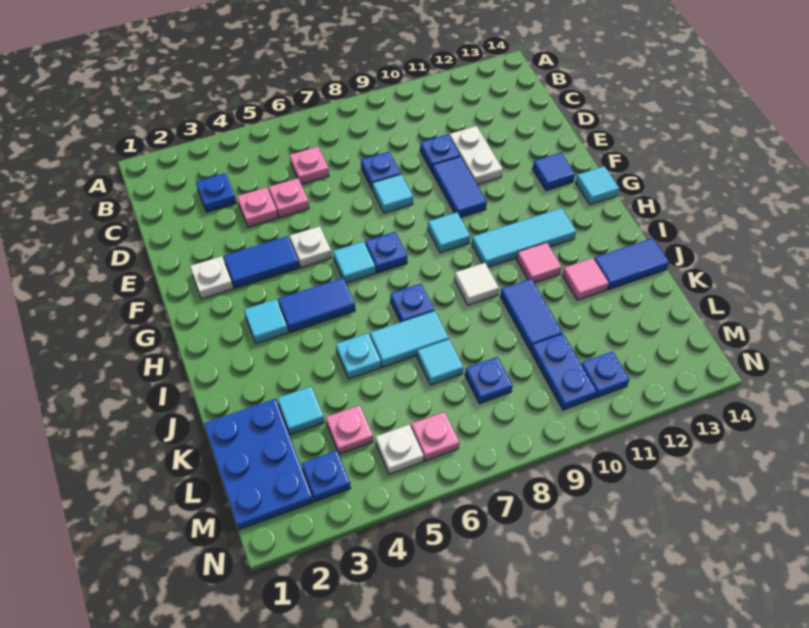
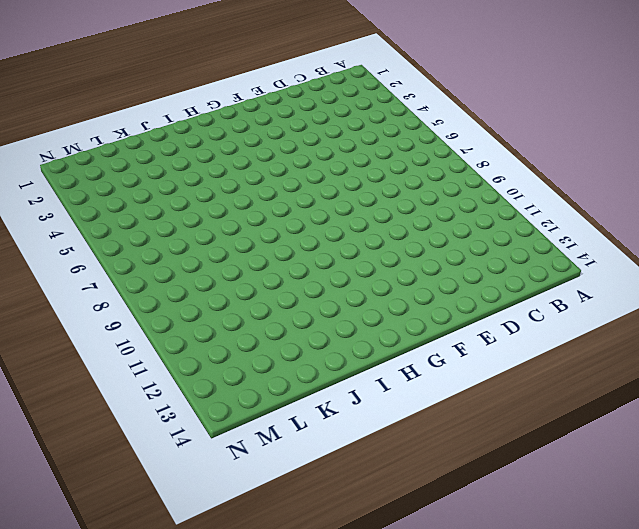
none -> blue plate C3 level 1
none -> pink plate C6 level 1
none -> pink plate D4 level 1
none -> pink plate D5 level 1

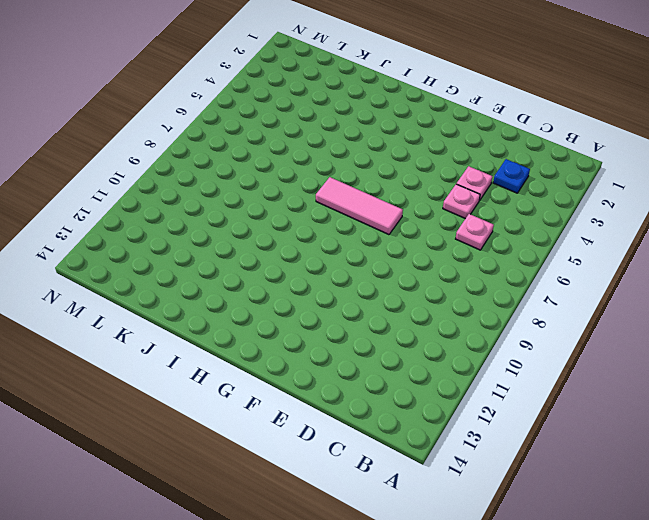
pink tile F7:H7 level 1 -> blue plate G7 level 1
none -> blue plate D8 level 1
none -> blue plate D10 level 1
none -> white plate D11:E11 level 1
none -> cyan tile E8 level 1

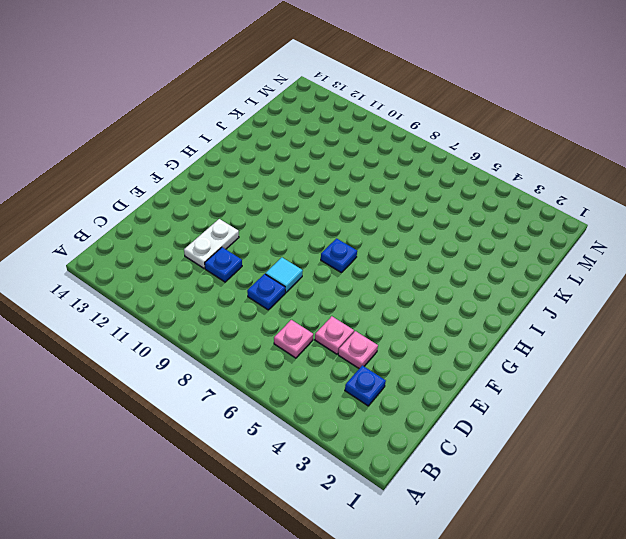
none -> blue tile E10:F10 level 1
none -> white plate F2 level 1
none -> blue tile F3:F4 level 1
none -> white plate F5 level 1

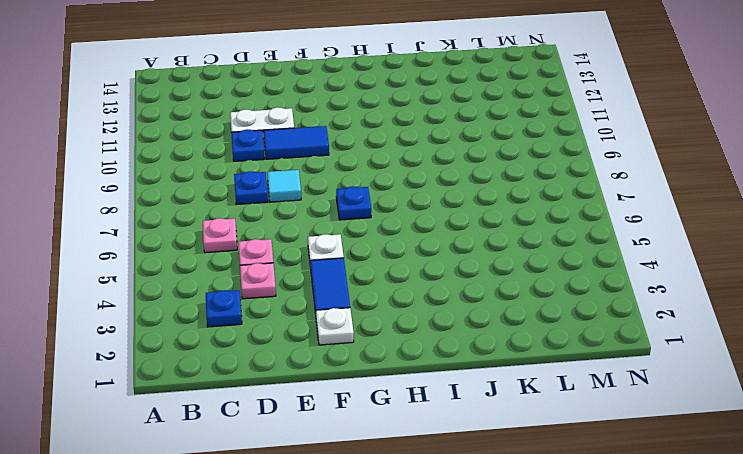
none -> blue tile F13 level 1
none -> cyan tile G6 level 1
none -> cyan tile G9 level 1
none -> cyan tile G14 level 1

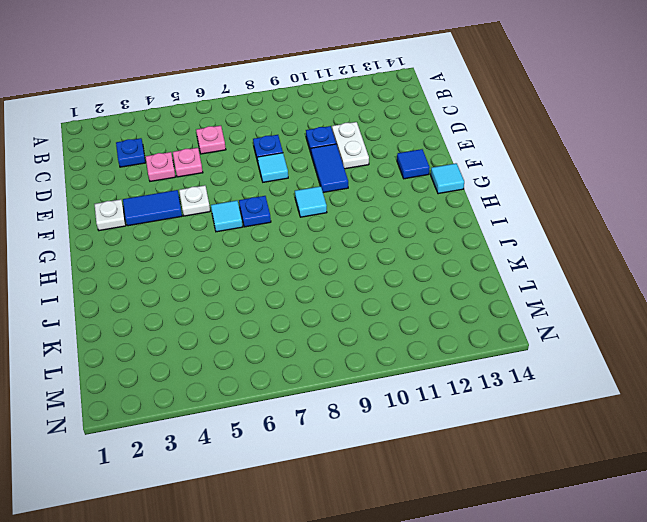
none -> cyan tile H3 level 1
none -> blue tile H4:H5 level 1
none -> cyan tile H10:H12 level 1
none -> blue plate I7 level 1

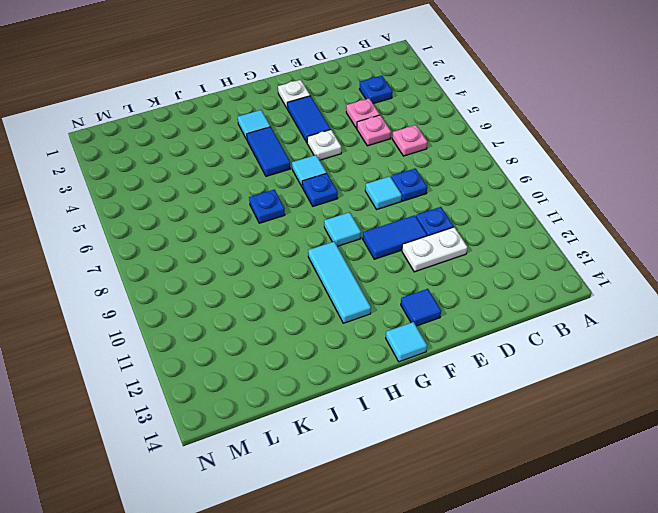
none -> white tile I9 level 1
none -> pink tile I11 level 1
none -> cyan plate J5 level 1
none -> cyan tile J6:J7 level 1

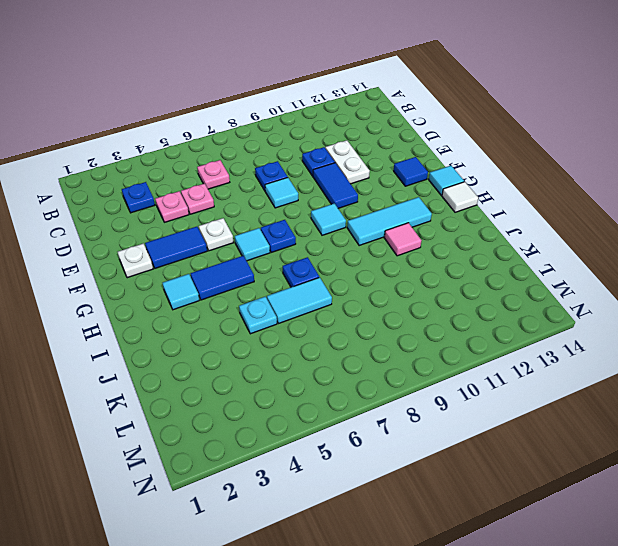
white tile H14 level 1 -> white tile I9 level 1
none -> blue tile J10:K10 level 1
none -> pink tile J12 level 1
none -> blue tile J13:J14 level 1
none -> blue plate K1:M2 level 1

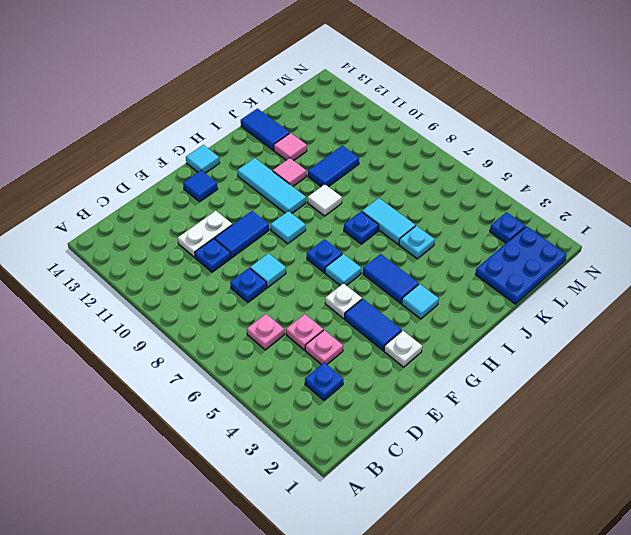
none -> cyan tile K3 level 1
none -> cyan tile K7 level 1
none -> pink plate L4 level 1
none -> blue plate L8 level 1

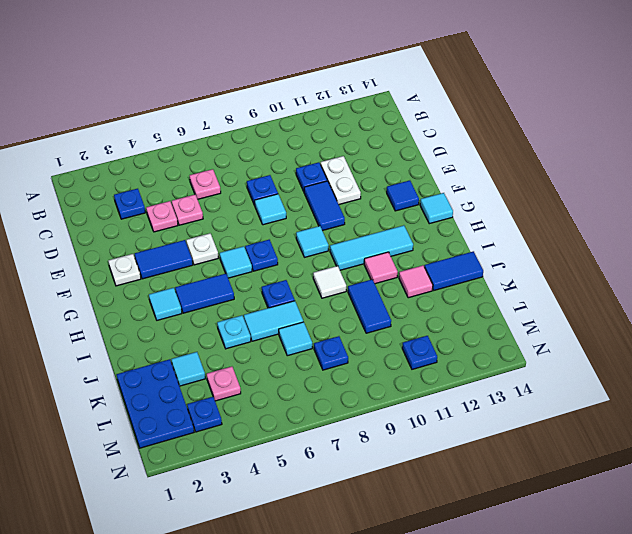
none -> blue plate L10:M10 level 1
none -> white plate M5 level 1
none -> pink plate M6 level 1

